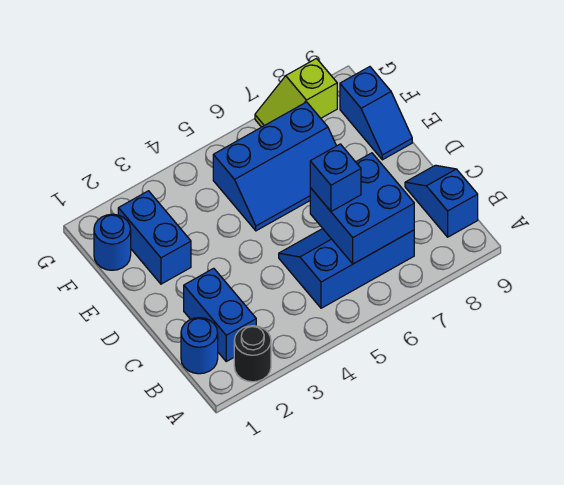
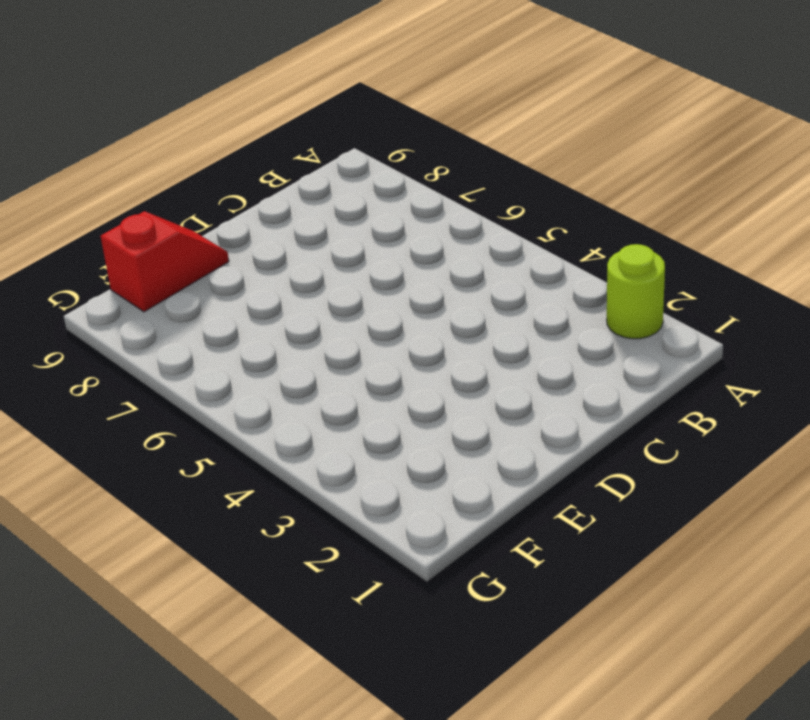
lime round brick A2 level 1 -> black round brick A2 level 1
red slope E9:F9 level 1 top F -> blue slope E9:F9 level 1 top F
none -> blue round brick B1 level 1
none -> blue brick B2:C2 level 1
none -> blue slope B5:C7 level 1 top B

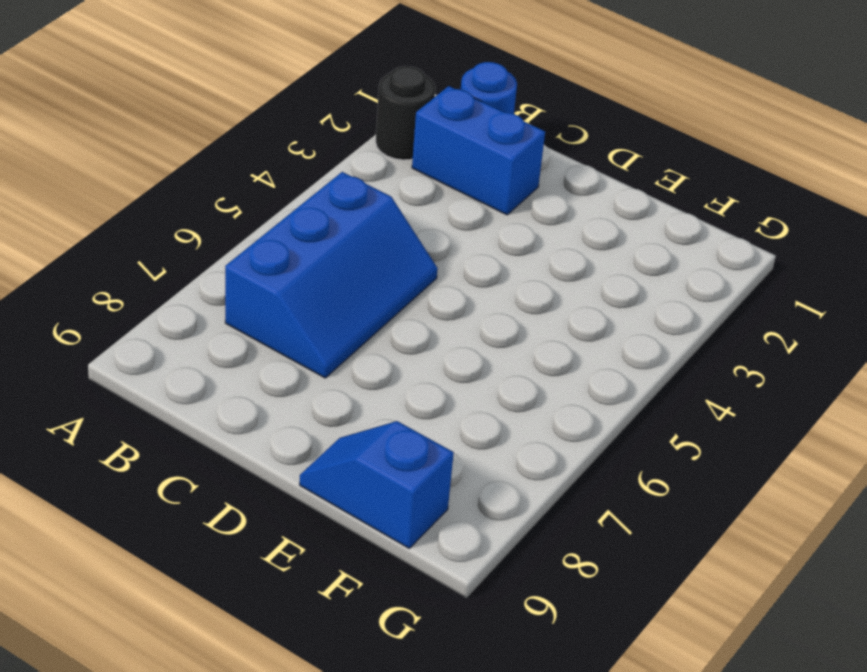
none -> blue slope B9:C9 level 1 top B
none -> blue brick E2:F2 level 1
none -> blue slope E5:F7 level 1 top F

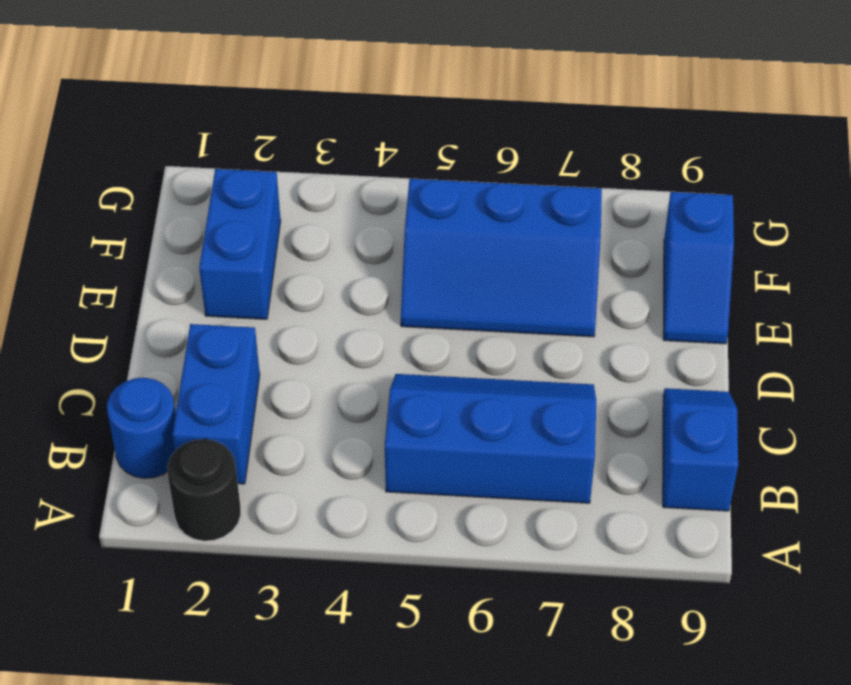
none -> blue round brick F1 level 1
none -> lime slope G7:G8 level 1 top 8
none -> blue brick B6:C7 level 2

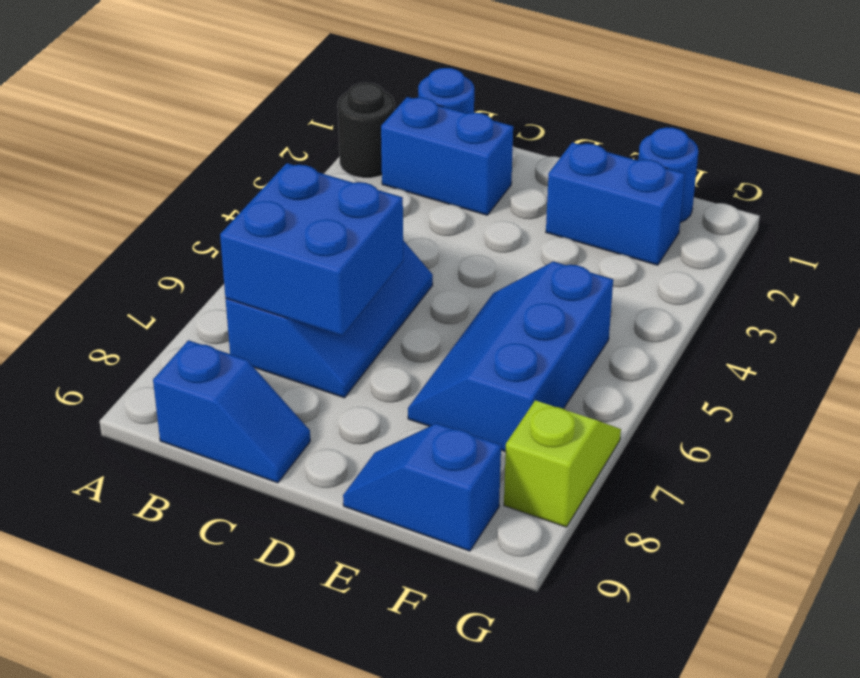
none -> blue brick C6 level 3

